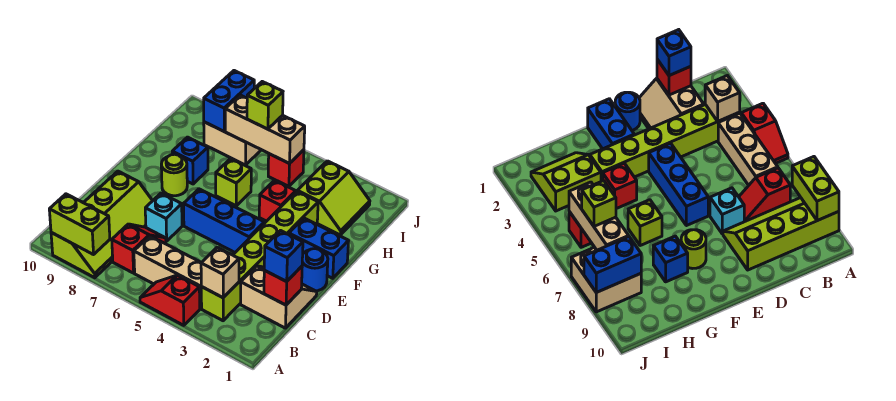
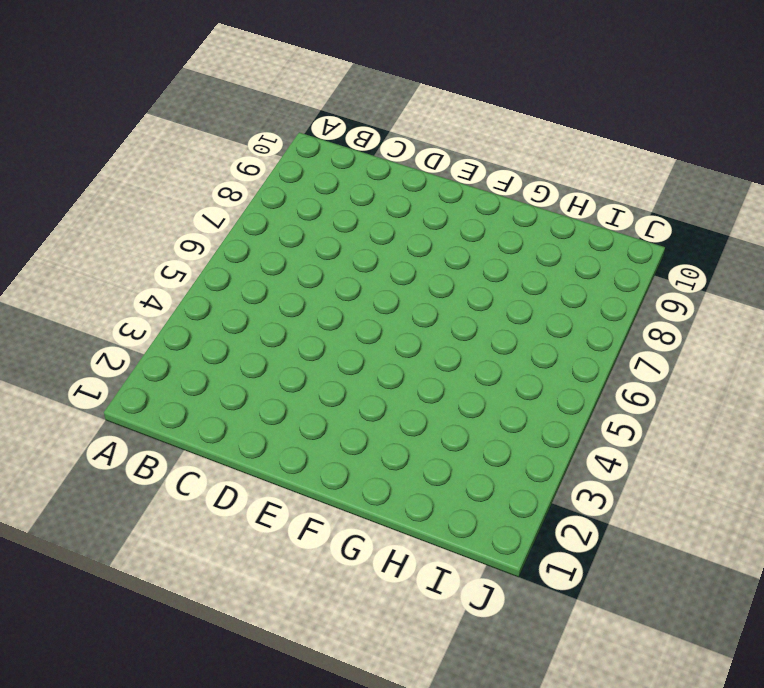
none -> red slope A4:A5 level 1 top 4
none -> lime slope A8:D9 level 1 top 9
none -> lime brick B3:G3 level 1

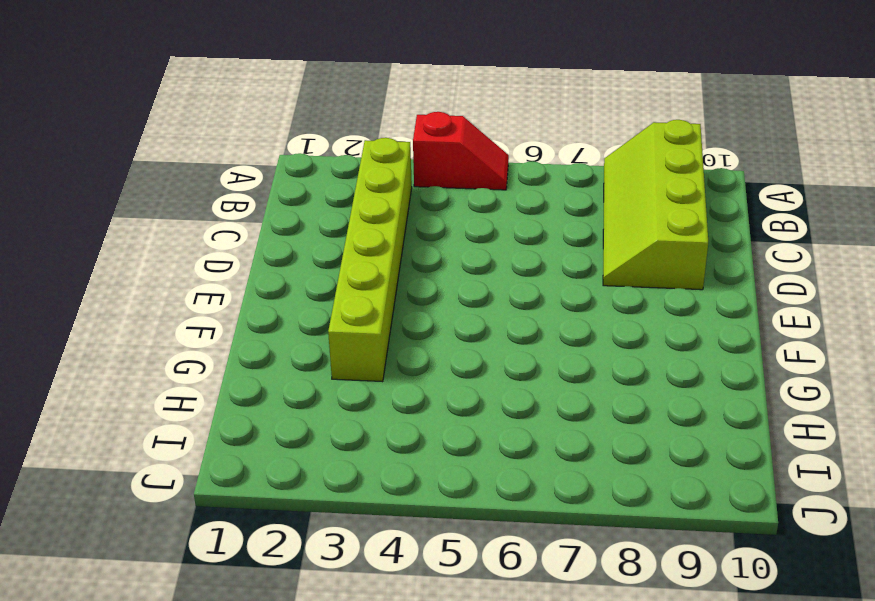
none -> tan brick B4:B6 level 1
none -> red slope B7:C7 level 1 top B
none -> tan slope C1:D2 level 1 top C

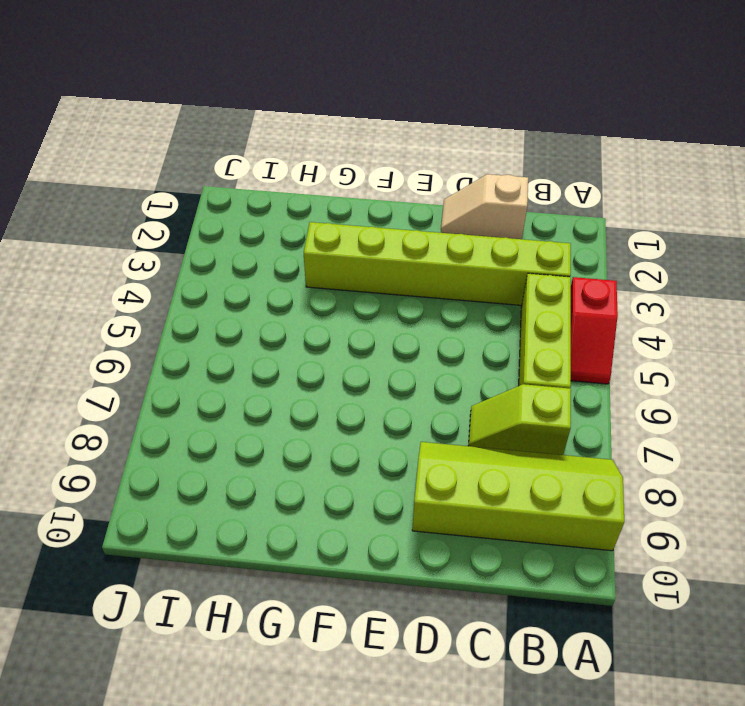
lime brick B4:B6 level 1 -> tan brick B4:B6 level 1
lime slope B7:C7 level 1 top B -> red slope B7:C7 level 1 top B
tan slope C1:D1 level 1 top C -> tan slope C1:D2 level 1 top C
none -> cyan brick D7 level 1
none -> blue round brick E1 level 1
none -> blue brick E4:E6 level 1

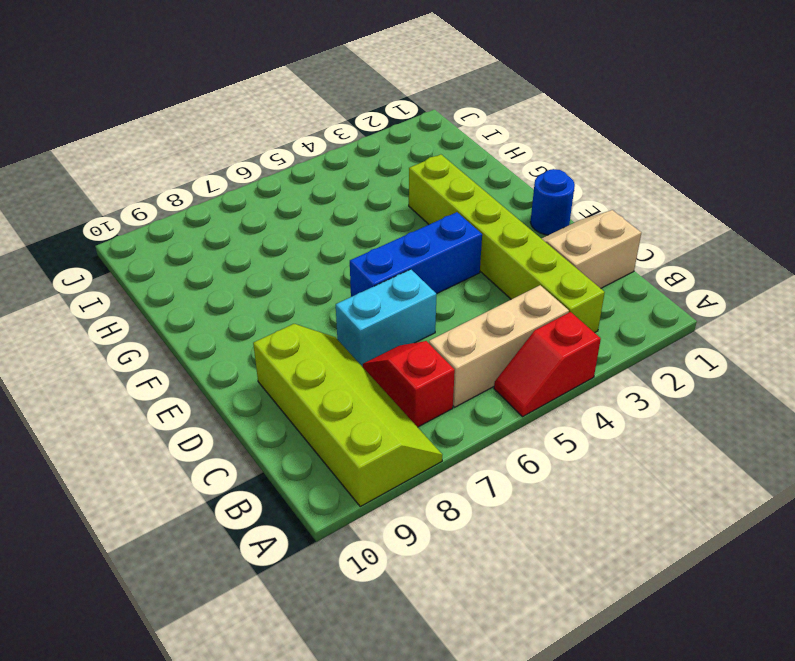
cyan brick D6:D7 level 1 -> cyan brick D7 level 1
none -> blue brick F1:F2 level 1
none -> lime round brick F8 level 1
none -> red brick G4 level 1

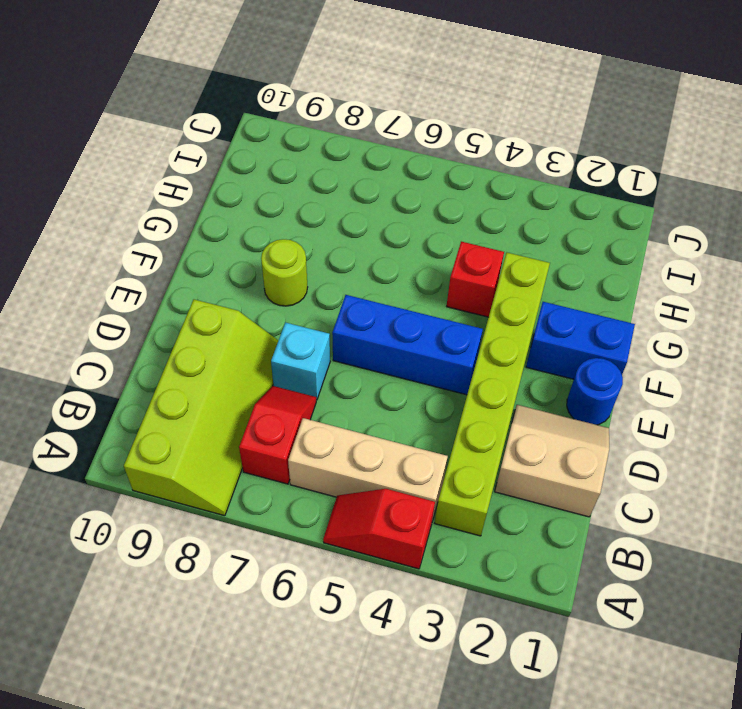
none -> lime brick G6 level 1
none -> blue brick G8 level 1
none -> lime slope H2:I3 level 1 top 3

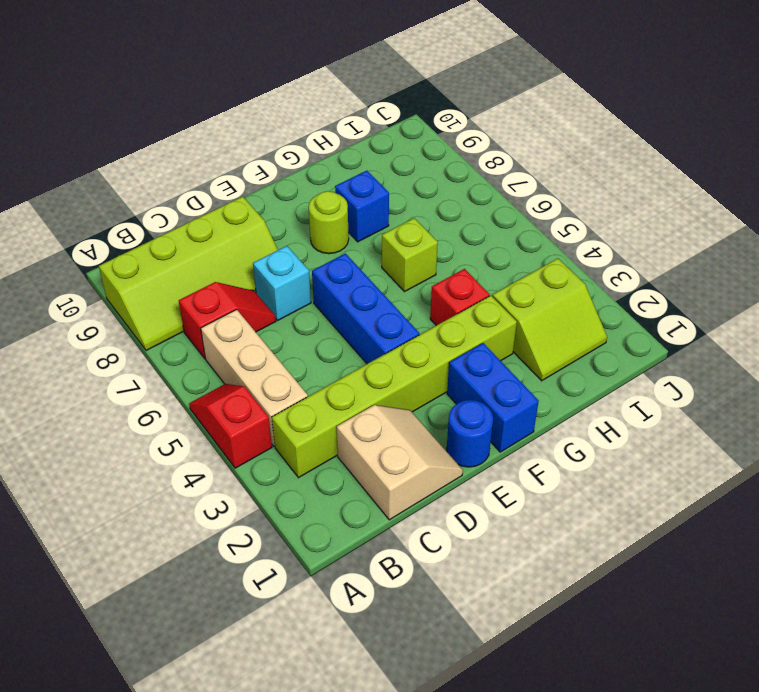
none -> red brick I5 level 1
none -> tan brick I7:J8 level 1
none -> lime brick A8:A9 level 2

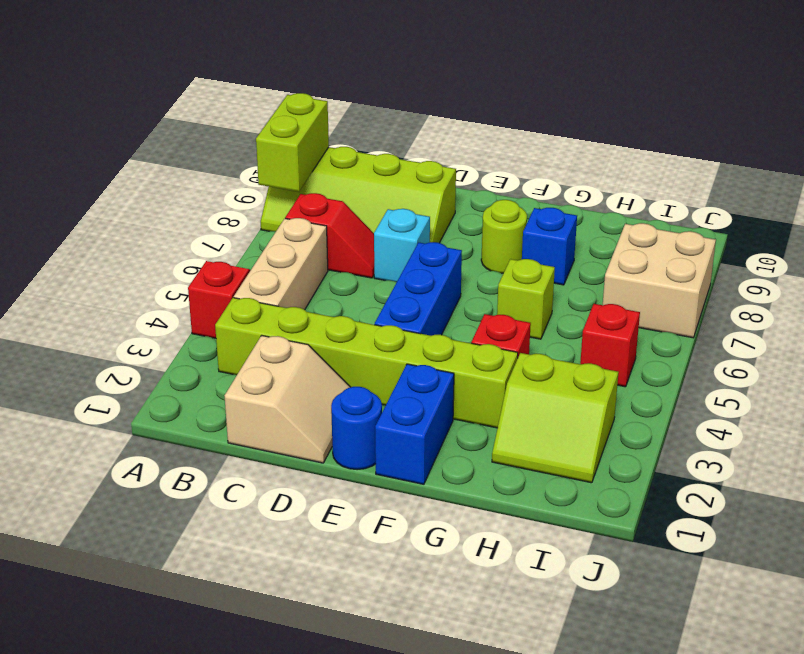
none -> tan brick B3 level 2
none -> red brick C1 level 2
none -> tan brick I5:I7 level 2

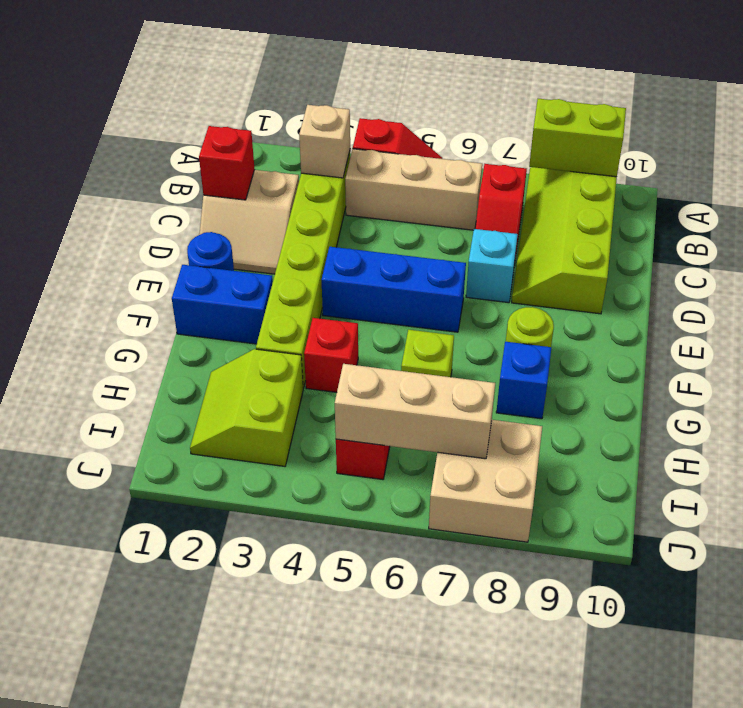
none -> blue brick I8:J8 level 2
none -> blue brick C1 level 3
none -> lime brick I6 level 3

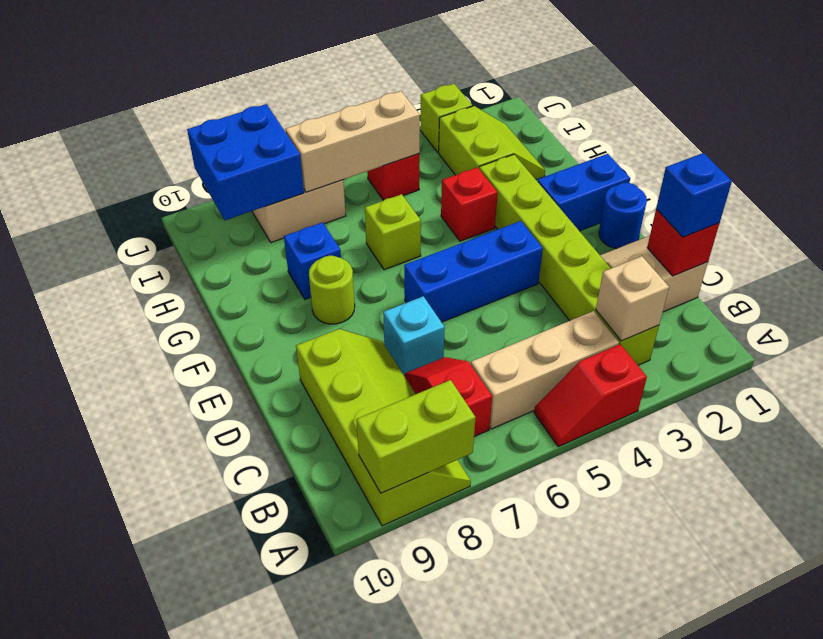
blue brick I8:J9 level 2 -> blue brick I8:J8 level 2
lime brick J3 level 1 -> lime brick I6 level 3

